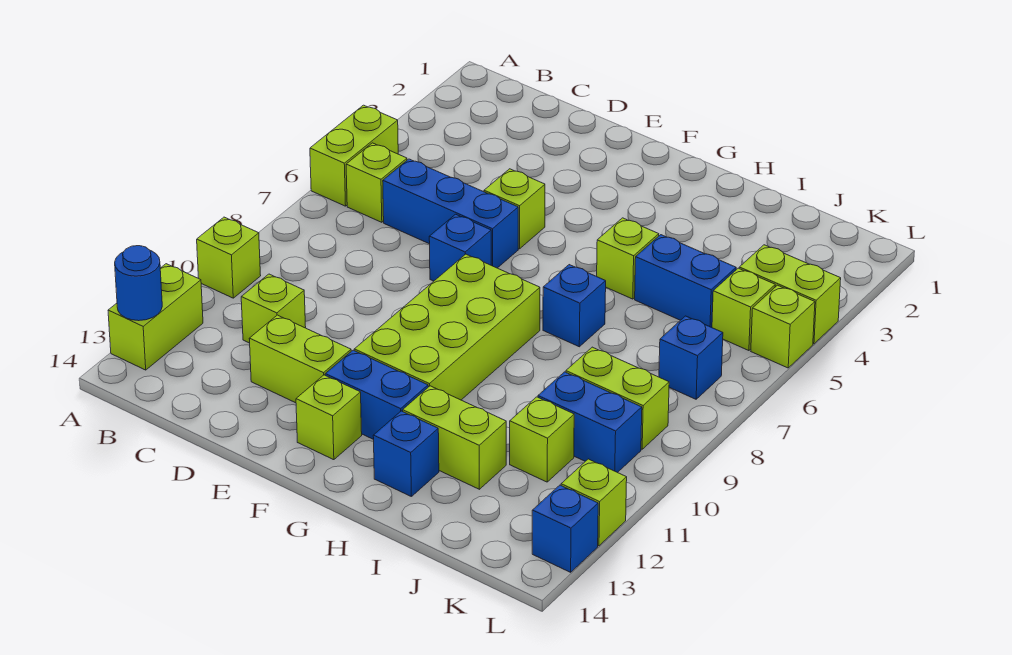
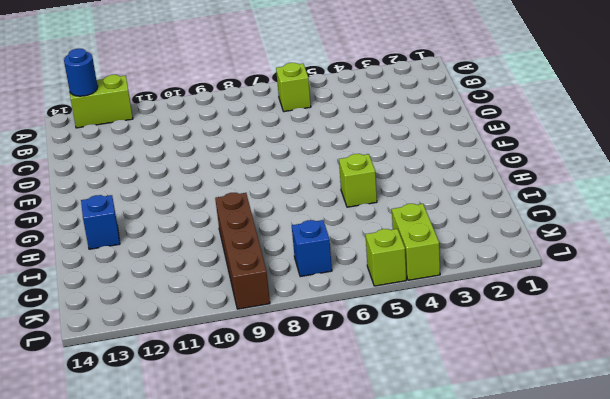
brown brick I9:L9 level 1 -> lime brick J9:K9 level 1
none -> lime brick A5:A6 level 1
none -> lime brick A10 level 1
none -> blue brick C6:E6 level 1

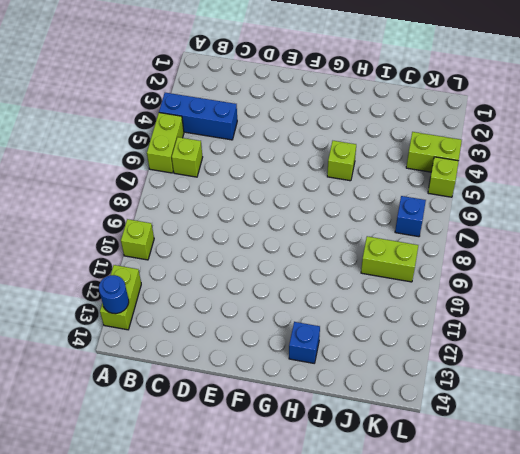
blue brick A4:C4 level 1 -> blue brick C6:E6 level 1
none -> lime brick C11 level 1
none -> lime brick D12:E12 level 1
none -> lime brick E5 level 1

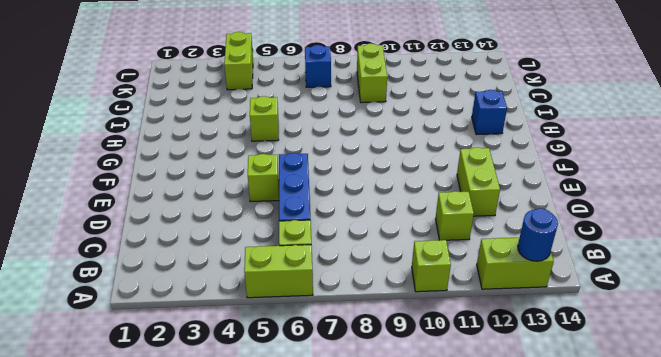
none -> blue brick E7 level 1
none -> lime brick F8:G11 level 1
none -> blue brick F12:G12 level 1

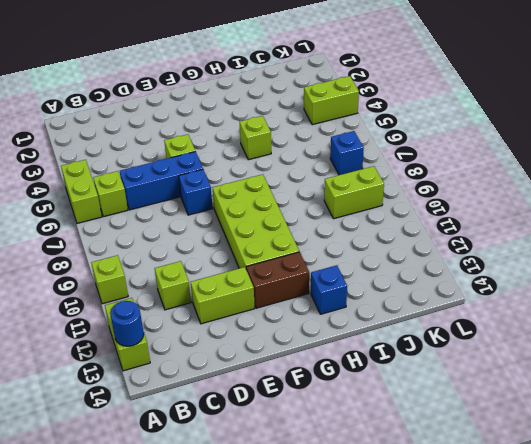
brown brick F12:G12 level 1 -> blue brick F12:G12 level 1
none -> lime brick F13 level 1
none -> blue brick H7 level 1
none -> lime brick H12:I12 level 1

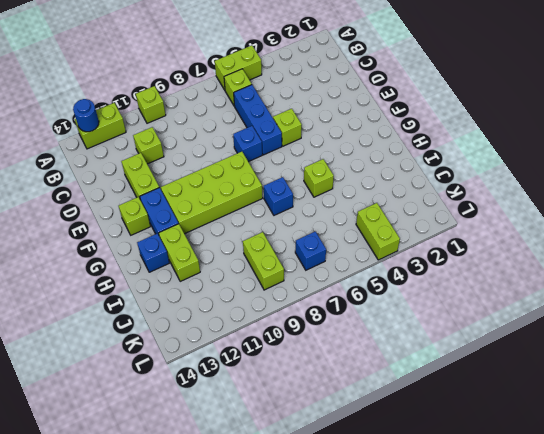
none -> blue brick I5:J5 level 1
none -> blue brick J10:K10 level 1
none -> lime brick J11 level 1

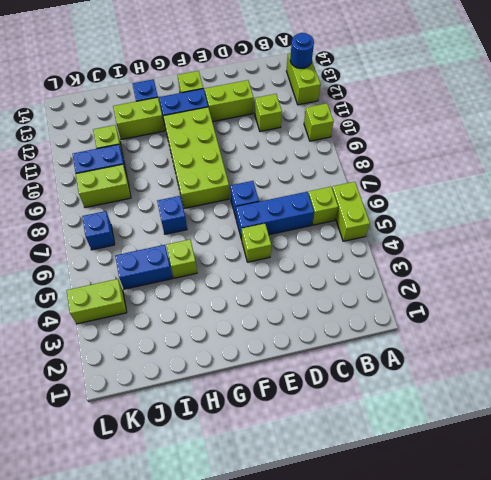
none -> lime brick K5 level 1
none -> lime brick L5 level 1
none -> lime brick L12 level 1

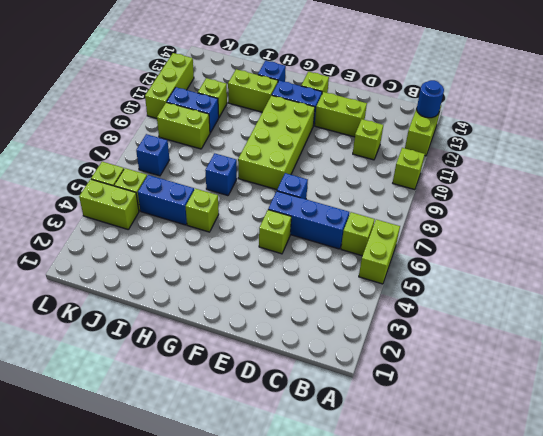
lime brick L10:L12 level 1 -> lime brick L12 level 1
none -> blue brick L13 level 1

